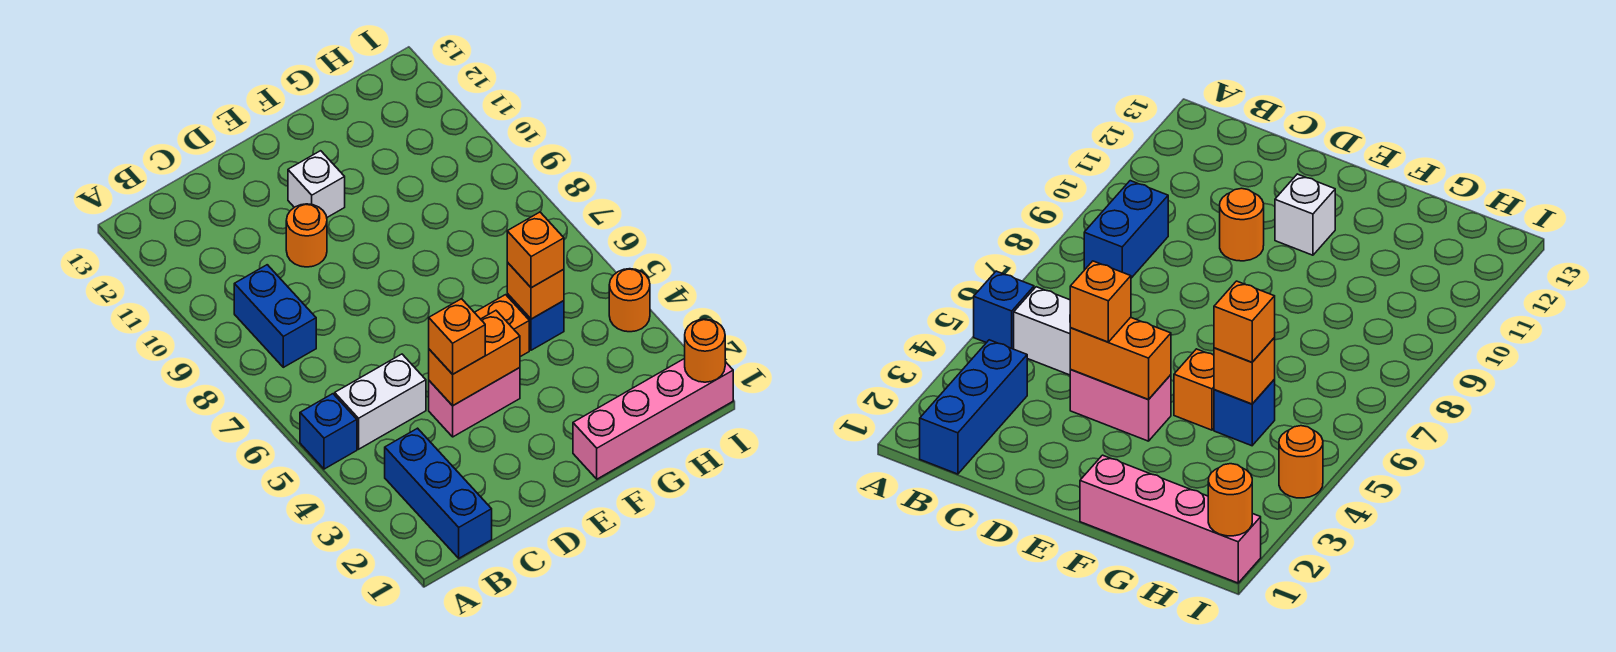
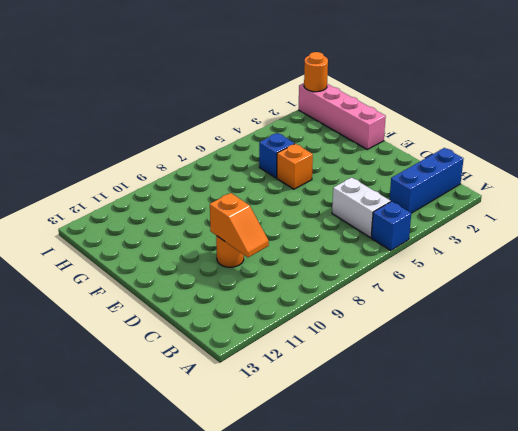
orange slope C10:D10 level 2 top D -> none
none -> blue brick B8:B9 level 1
none -> pink brick D4:E4 level 1
none -> white brick E11 level 1

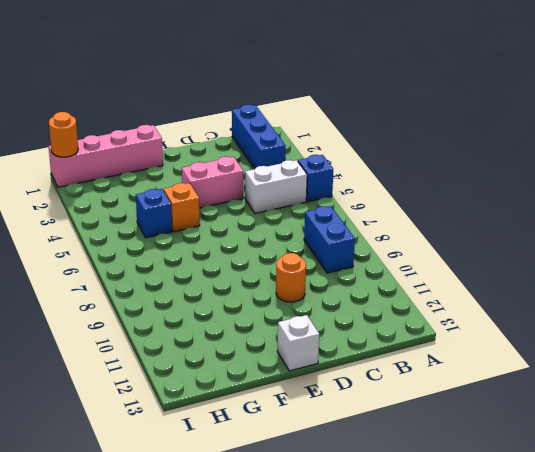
white brick E13 level 1 -> white brick E11 level 1
none -> orange round brick I4 level 1
none -> orange brick D4:E4 level 2
none -> orange brick G5 level 2

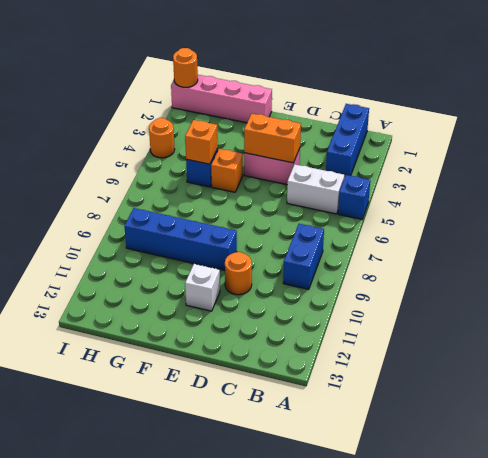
blue brick E9:H9 level 1 -> none
none -> orange brick D4 level 3
none -> orange brick G5 level 3

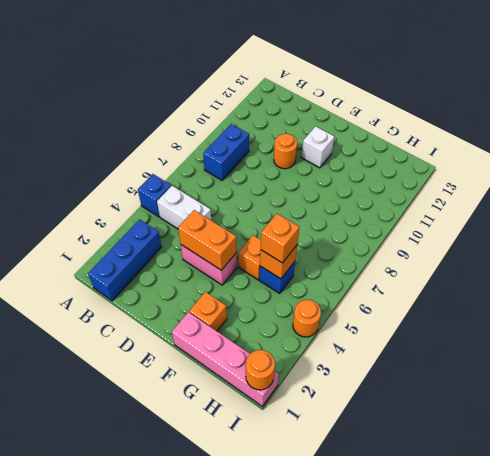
orange brick F2 level 1 -> orange brick D4 level 3

